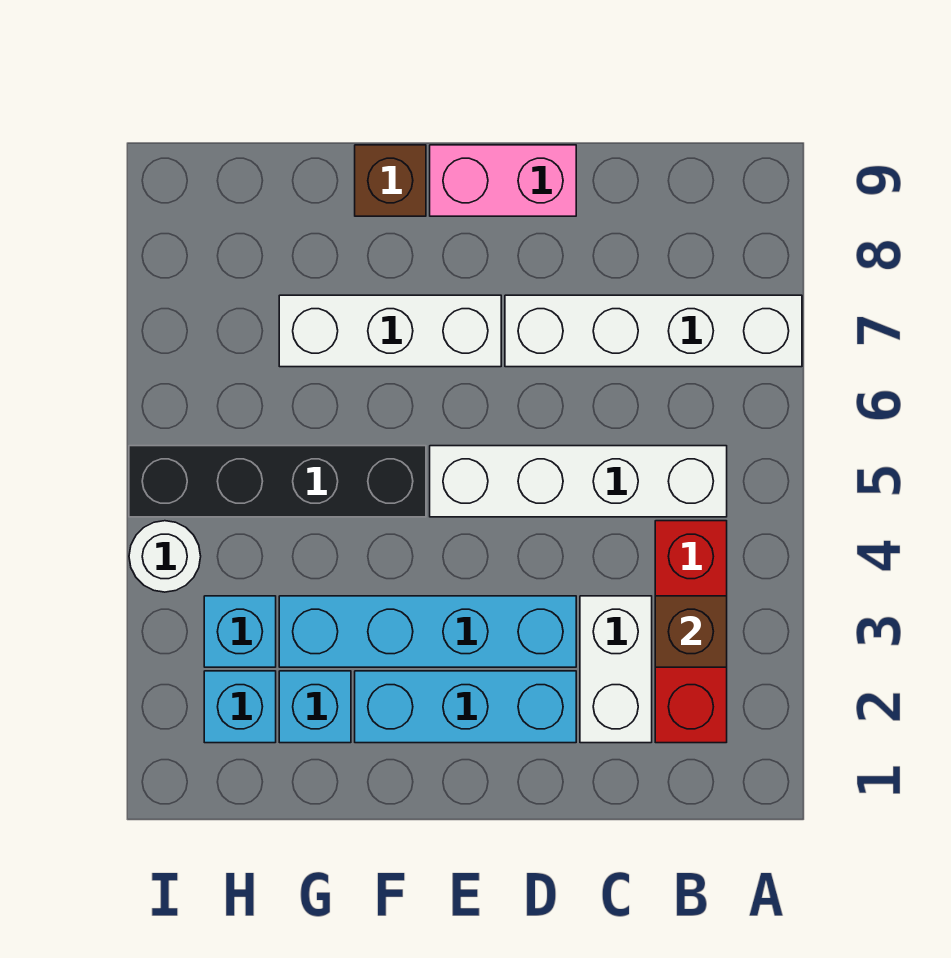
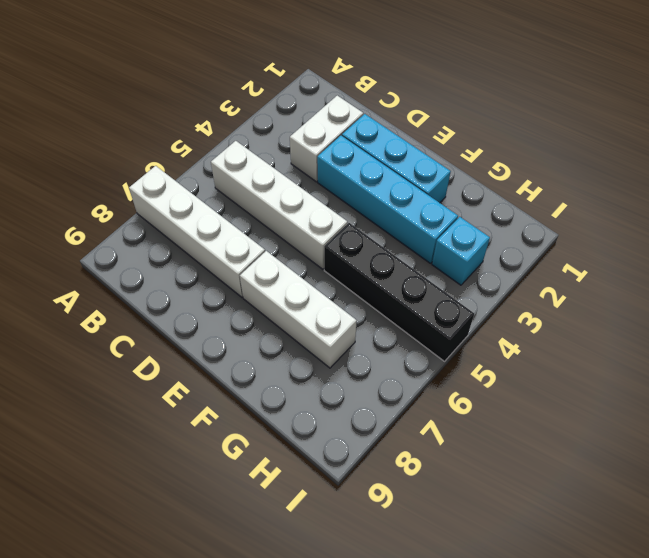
none -> red brick B2:B4 level 1
none -> pink brick D9:E9 level 1
none -> brown brick F9 level 1

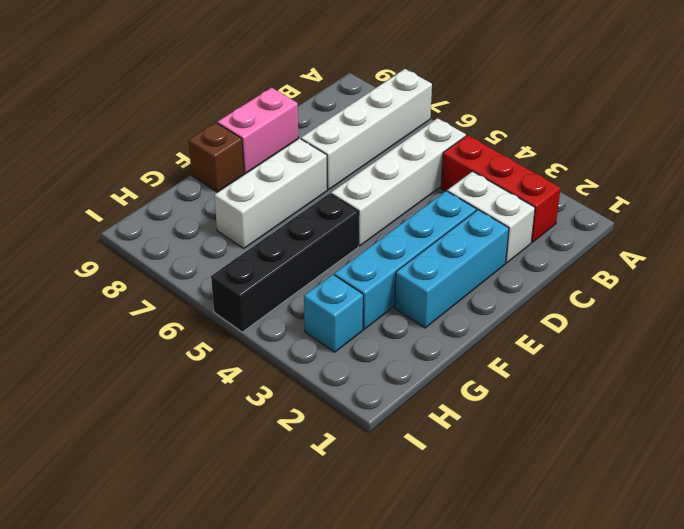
none -> cyan brick G2 level 1
none -> cyan brick H2 level 1
none -> white round brick I4 level 1

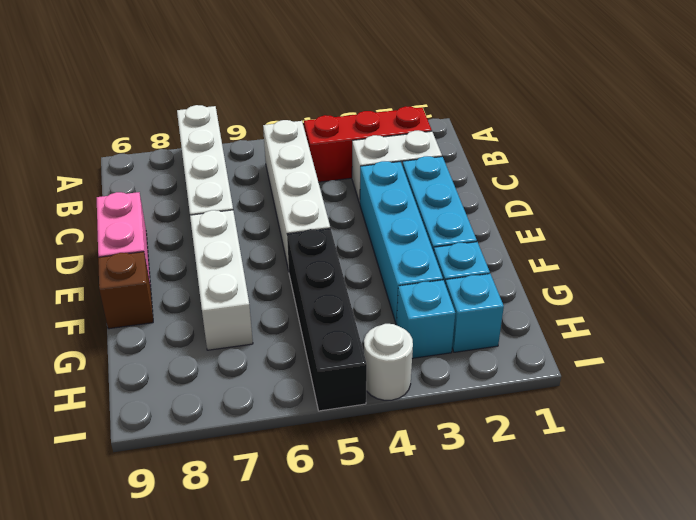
none -> brown brick B3 level 2

